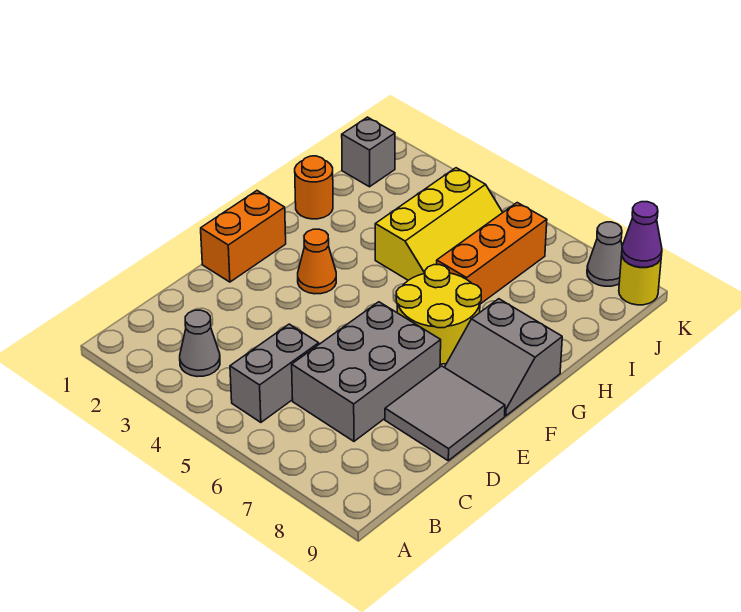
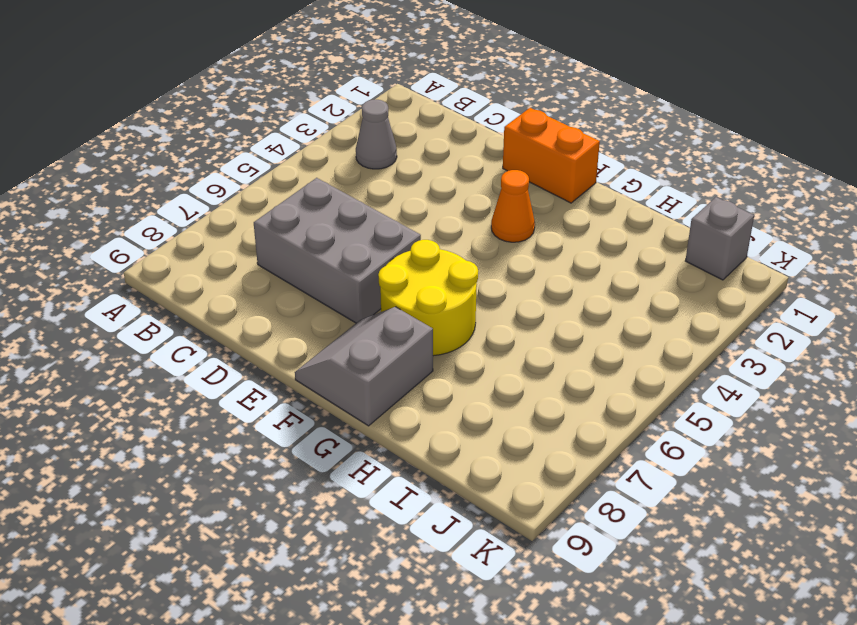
none -> grey brick B5:C5 level 1
none -> grey tile D8:E9 level 1
none -> orange round brick H1 level 1

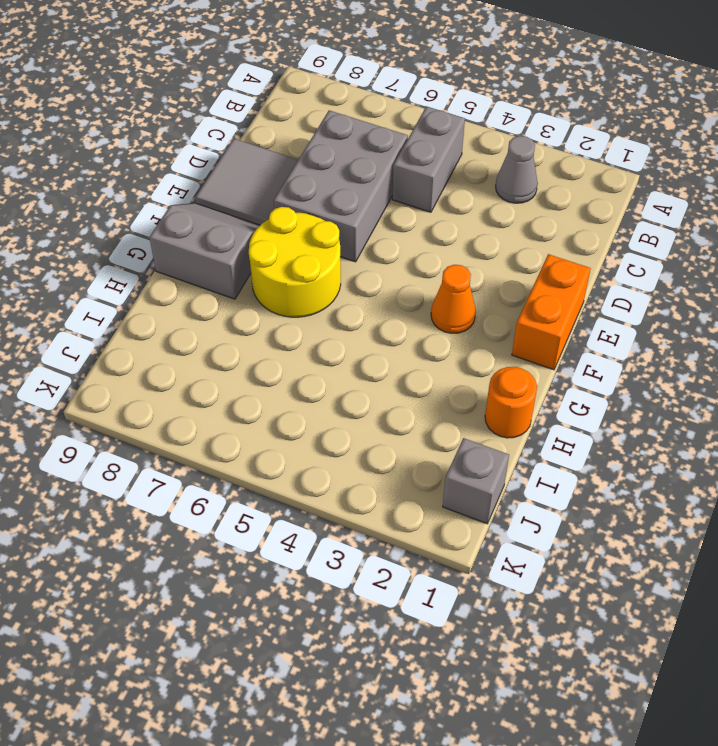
none -> yellow slope H4:J5 level 1 top 4
none -> orange brick H6:J6 level 1
none -> grey cone K8 level 1

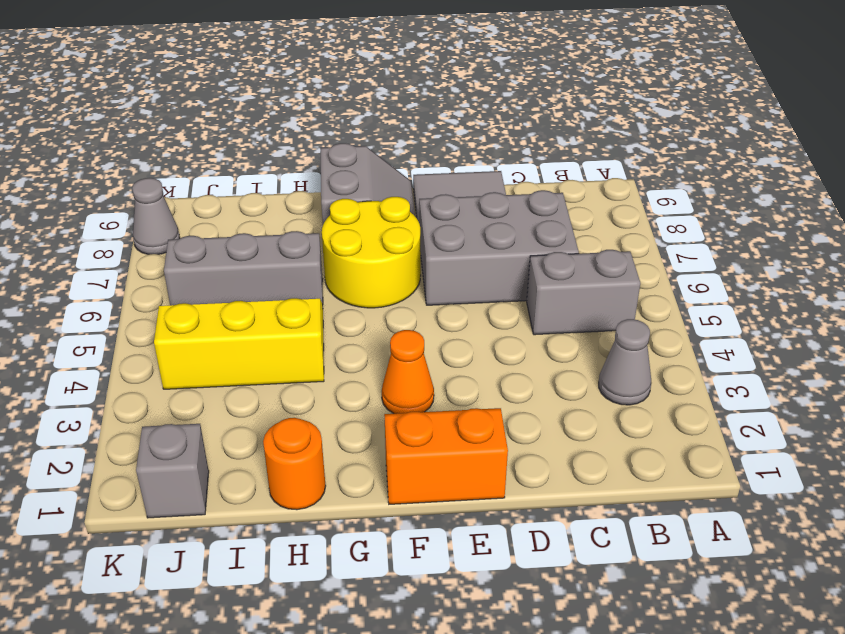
grey brick H6:J6 level 1 -> orange brick H6:J6 level 1
none -> yellow round brick K9 level 1
none -> purple cone K9 level 2

